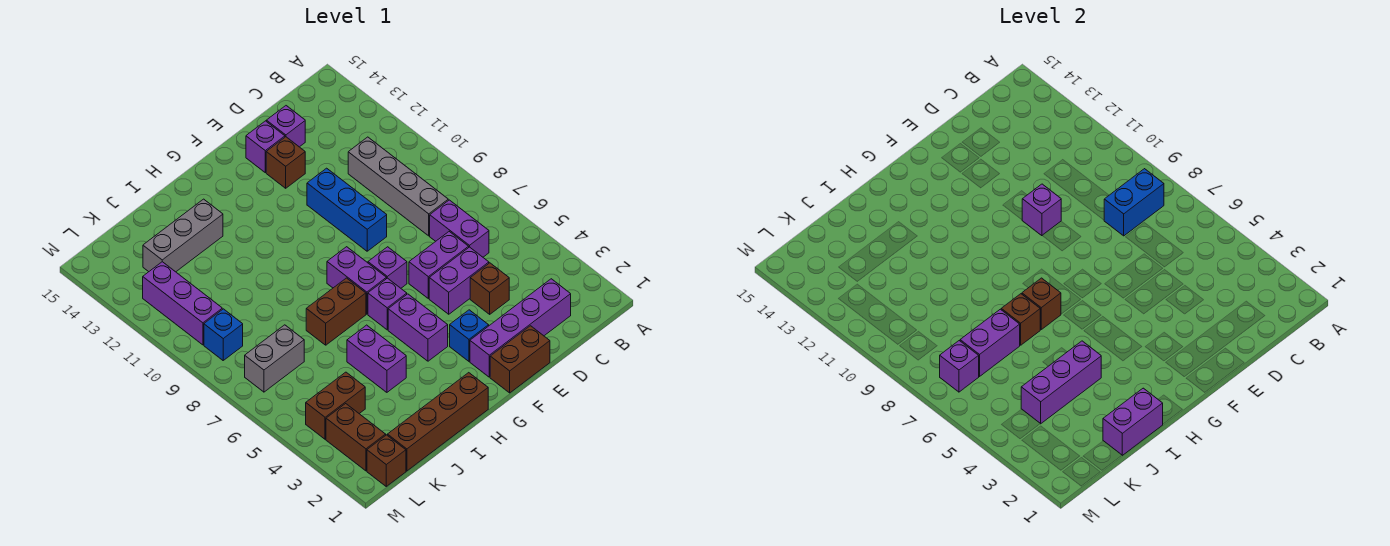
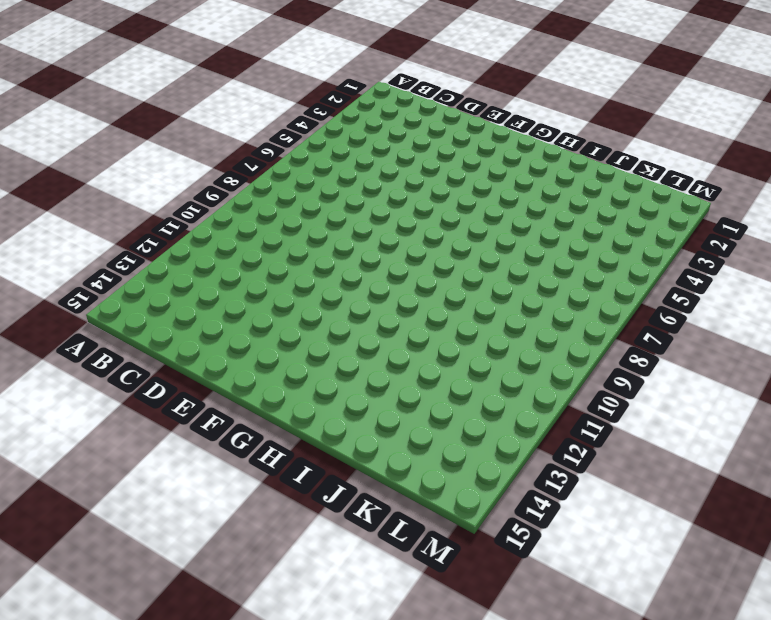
none -> purple brick C2:F2 level 1
none -> purple brick C6:C7 level 1
none -> grey brick C8:C11 level 1
none -> brown brick D4 level 1

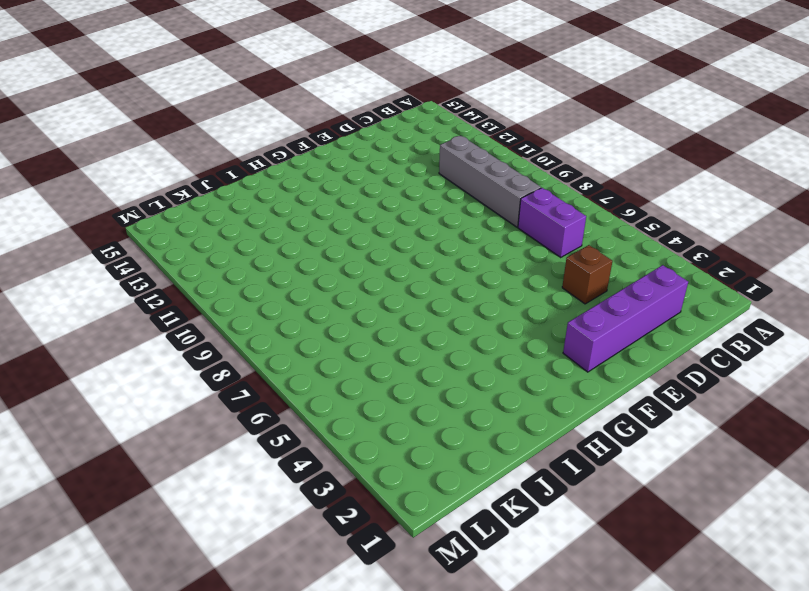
none -> purple brick D5:E5 level 1
none -> purple brick D6:E6 level 1
none -> purple brick D14 level 1
none -> brown brick E1:F1 level 1

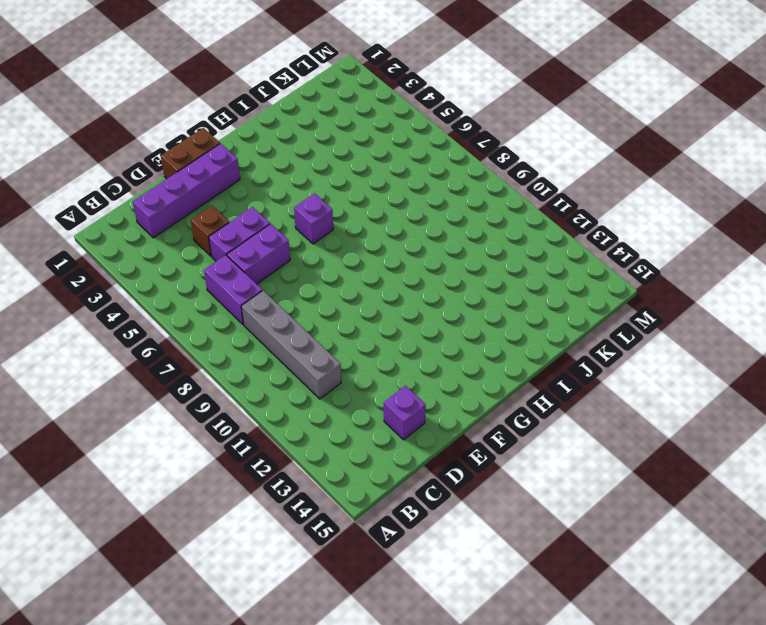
none -> blue brick E9:E11 level 1
none -> brown brick E13 level 1
none -> purple brick E14 level 1
none -> blue brick F3 level 1

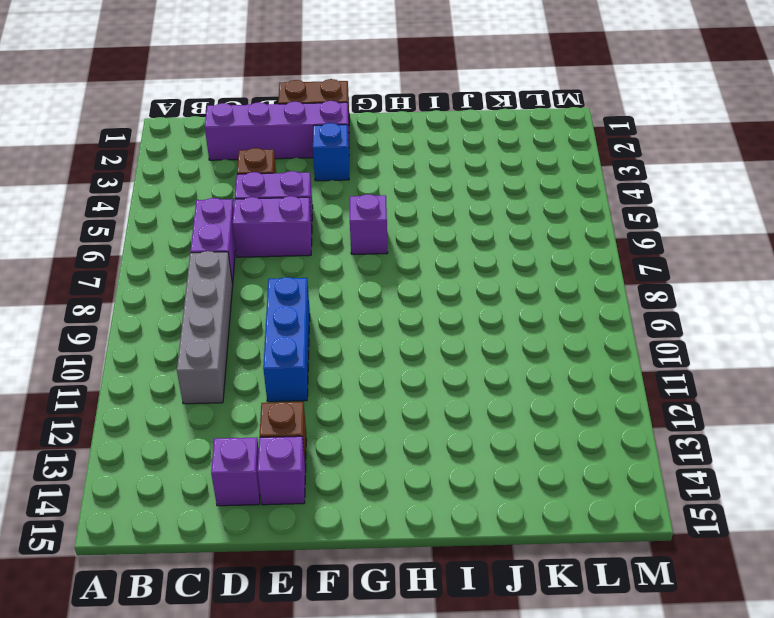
none -> purple brick F7 level 1
none -> purple brick G4:G5 level 1
none -> purple brick G7:G8 level 1
none -> brown brick H1:K1 level 1

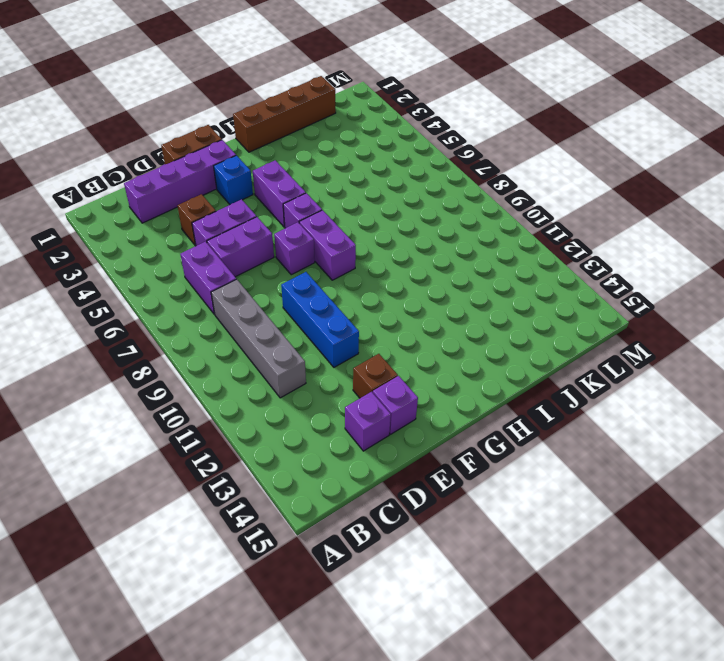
none -> brown brick H7:I7 level 1
none -> purple brick I4:I5 level 1
none -> grey brick I13:K13 level 1
none -> brown brick K4:L4 level 1

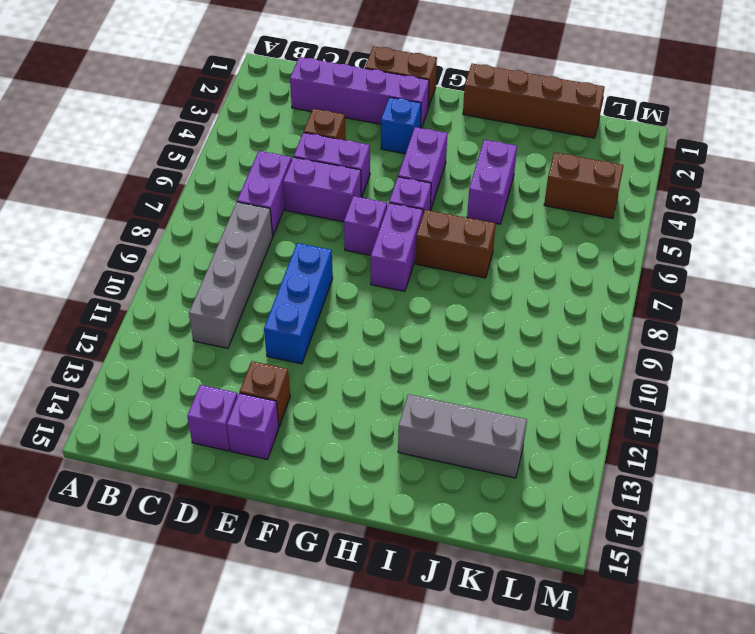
none -> grey brick K7:L7 level 1
none -> brown brick L1 level 1
none -> brown brick L2:L3 level 1
none -> blue brick L9 level 1

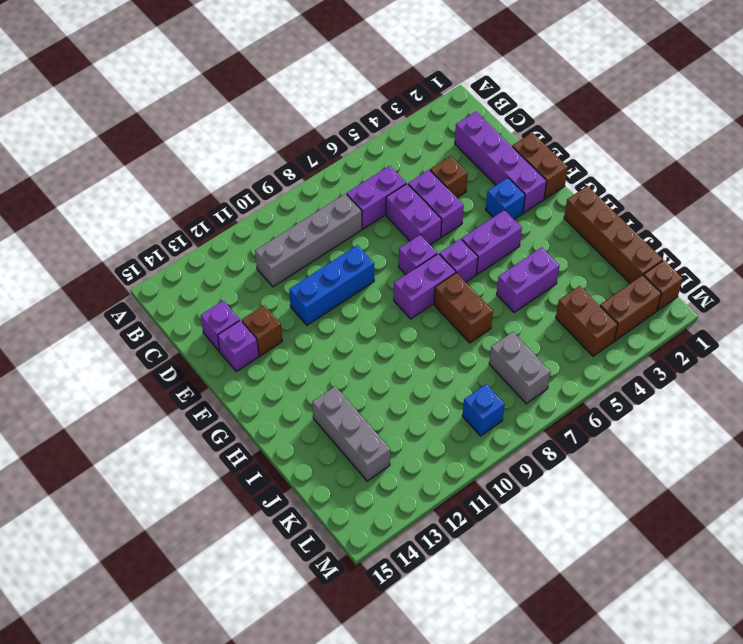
none -> purple brick L10:L12 level 1
none -> blue brick B8:C8 level 2
none -> purple brick E10 level 2
none -> brown brick H7 level 2

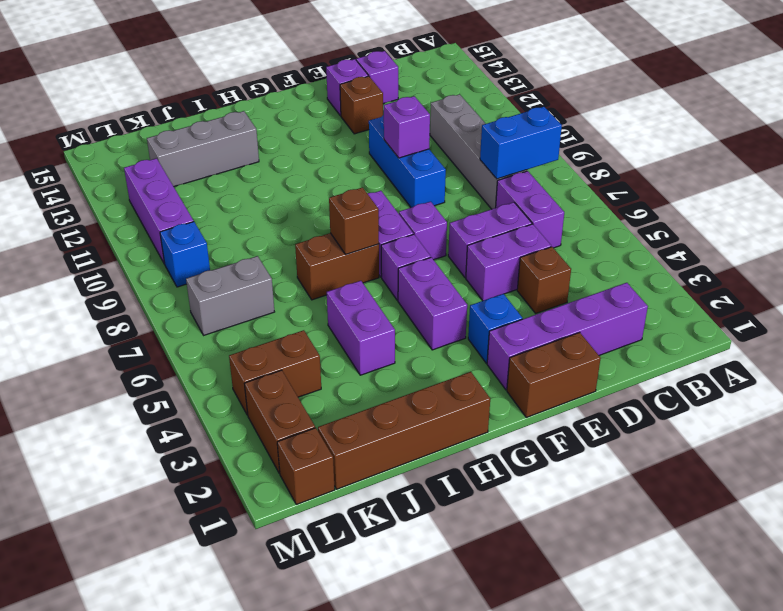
none -> purple brick I1:J1 level 2
none -> purple brick I4:K4 level 2
none -> brown brick I7 level 2
none -> purple brick J7:K7 level 2

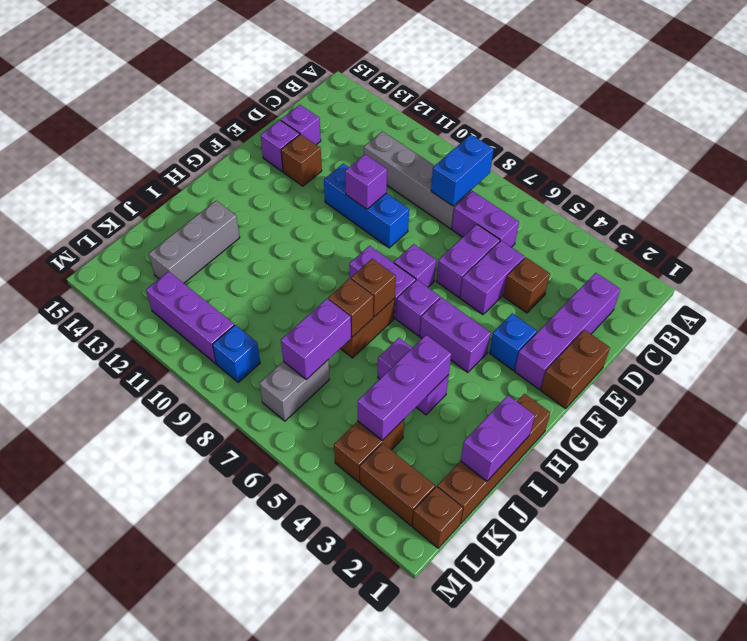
none -> purple brick L7 level 2

